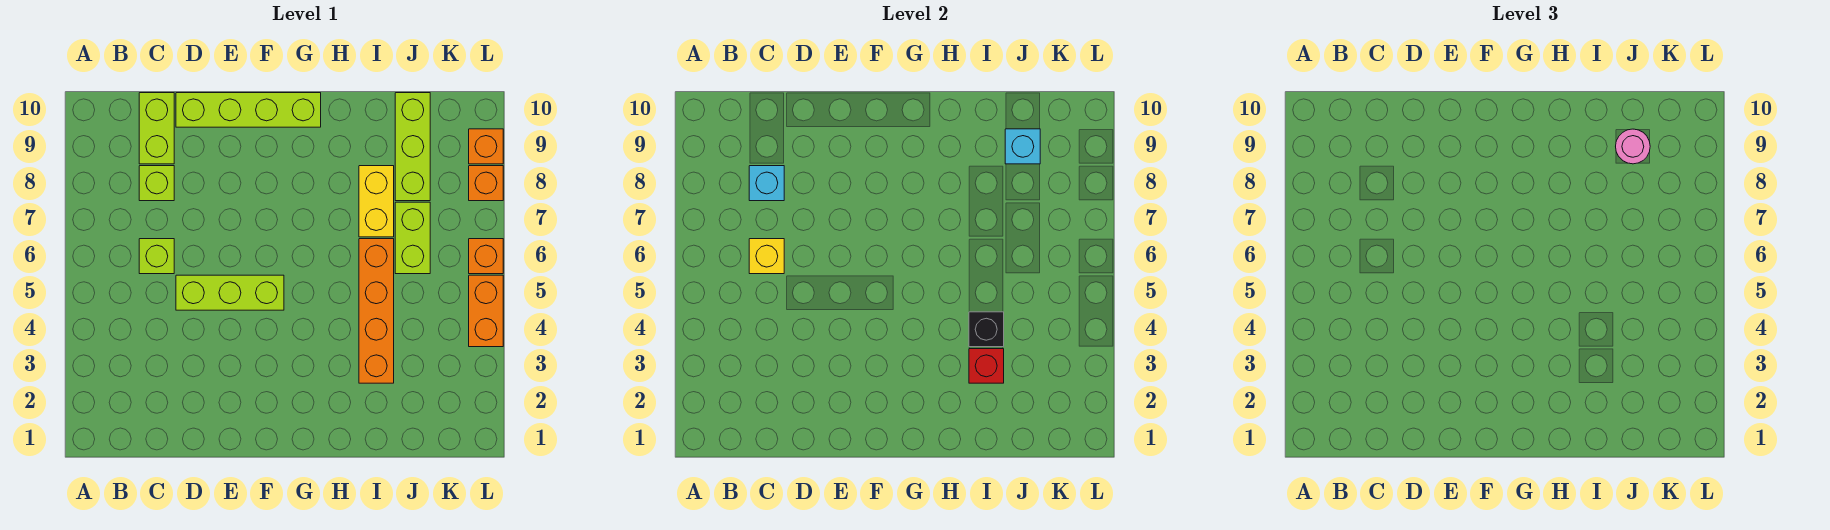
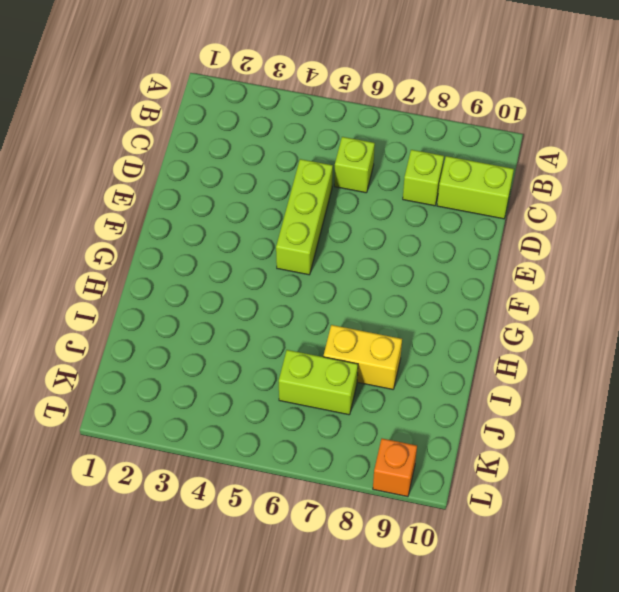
none -> lime brick D10:G10 level 1
none -> orange brick I3:I6 level 1
none -> lime brick J8:J10 level 1

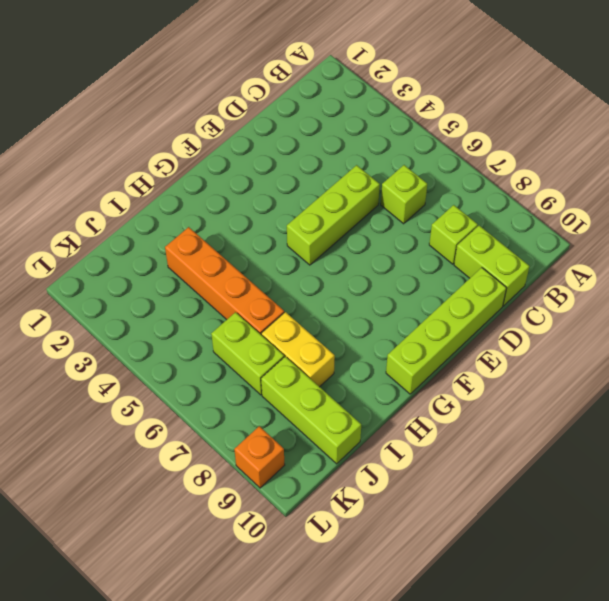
none -> orange brick L4:L5 level 1
none -> orange brick L6 level 1
none -> orange brick L8 level 1

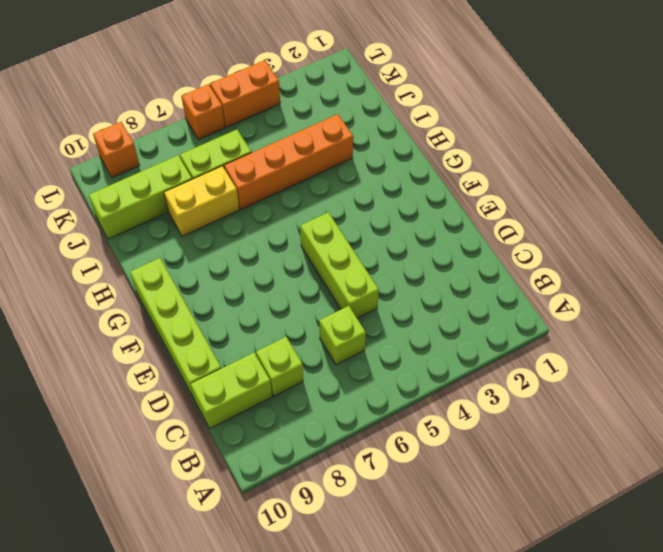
none -> orange brick L8 level 1
none -> yellow brick C6 level 2
none -> cyan brick C8 level 2

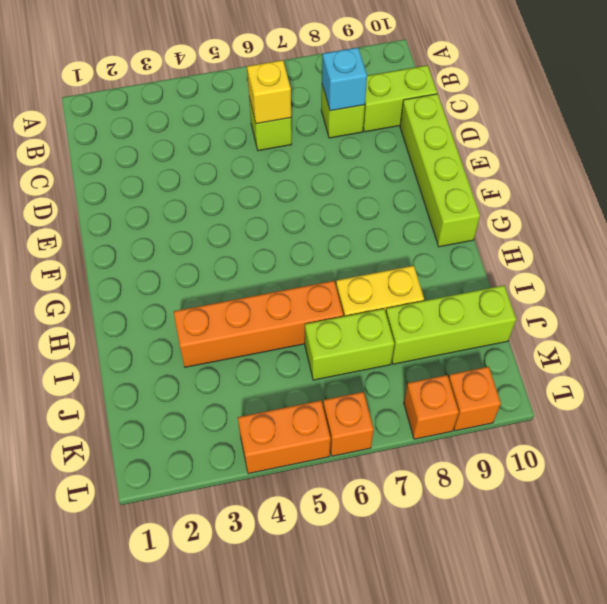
none -> lime brick D5:F5 level 1
none -> red brick I3 level 2
none -> black brick I4 level 2

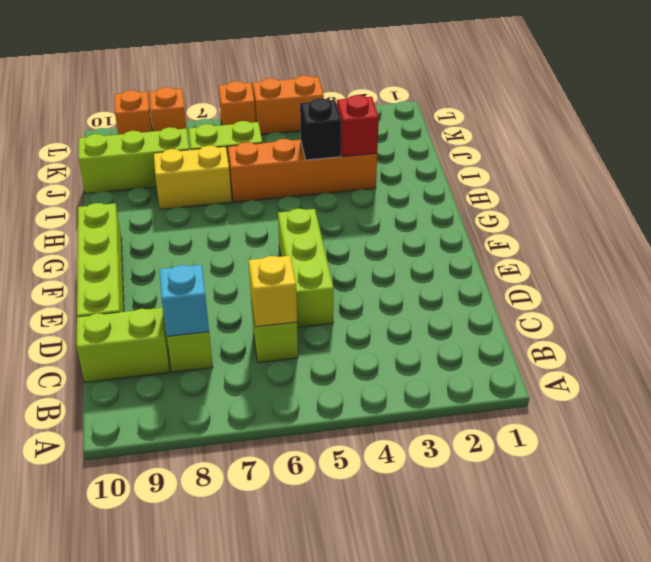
none -> cyan brick J9 level 2
none -> pink round brick J9 level 3

